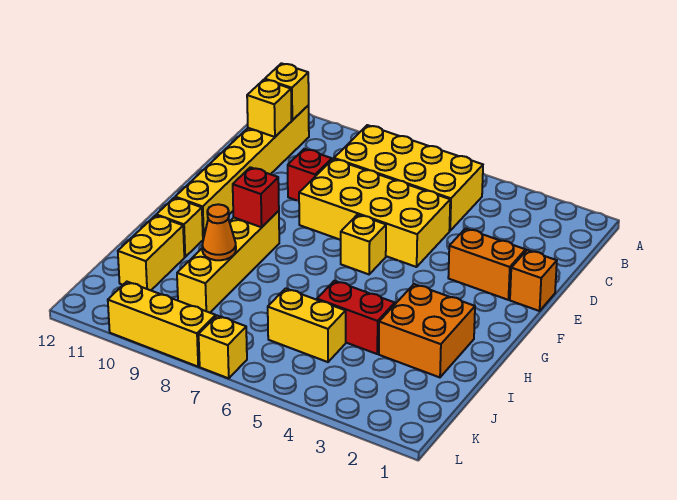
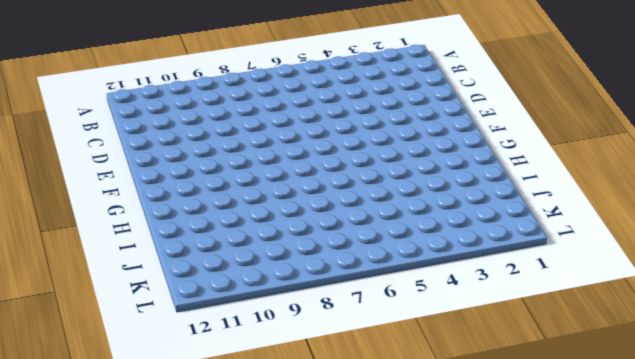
none -> yellow brick B5:C8 level 1
none -> yellow brick B11:G11 level 1
none -> yellow brick D5:E8 level 1

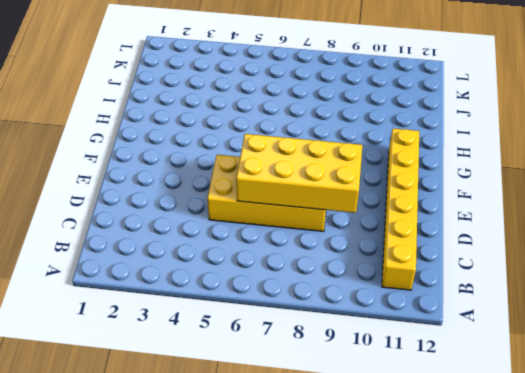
yellow brick D6:E9 level 2 -> yellow brick B5:C8 level 1
none -> red brick D9 level 1
none -> orange brick E1 level 1
none -> orange brick E2:E3 level 1

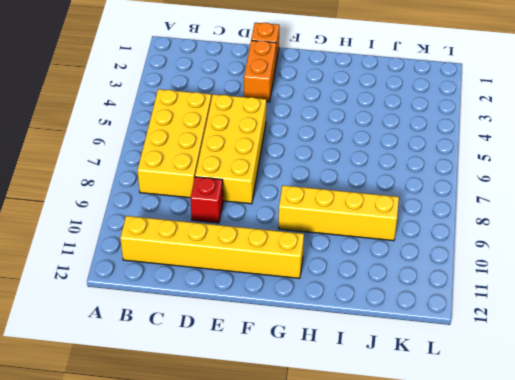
none -> yellow brick F6 level 1
none -> orange brick H2:I3 level 1
none -> yellow brick H11 level 1

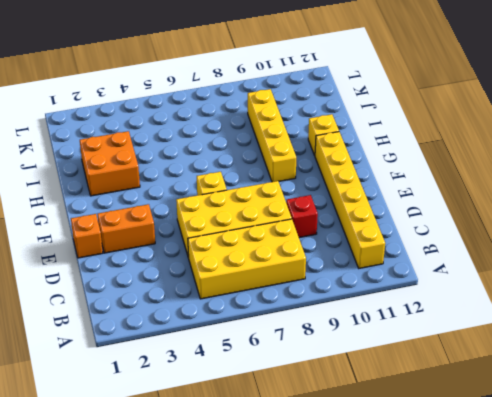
none -> red brick I4:I5 level 1
none -> yellow brick I11:J11 level 1
none -> yellow brick J5:J6 level 1

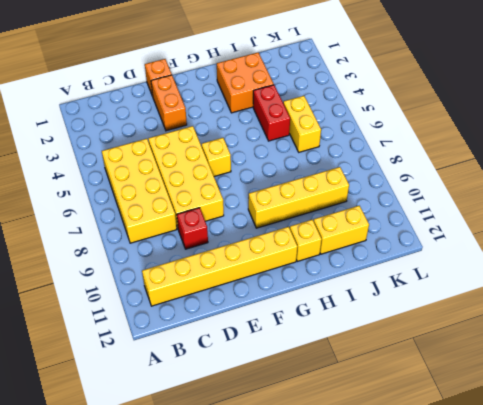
none -> yellow brick L7 level 1
none -> yellow brick L8:L10 level 1
none -> yellow brick B11 level 2

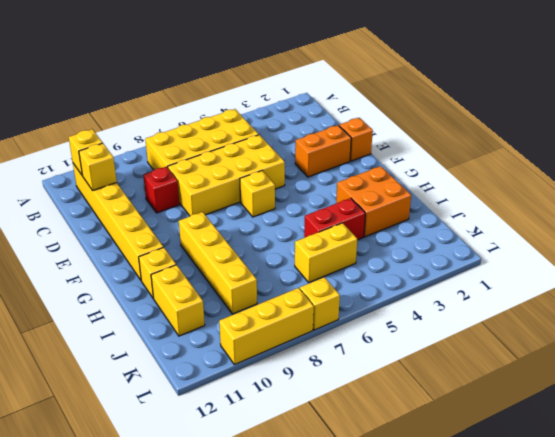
none -> red brick G9 level 2
none -> orange cone I9 level 2

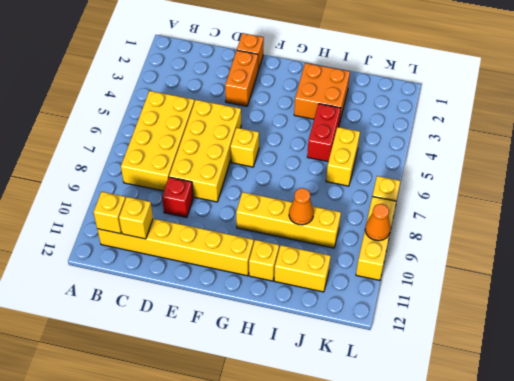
orange cone L9 level 2 -> none
none -> red brick G9 level 2

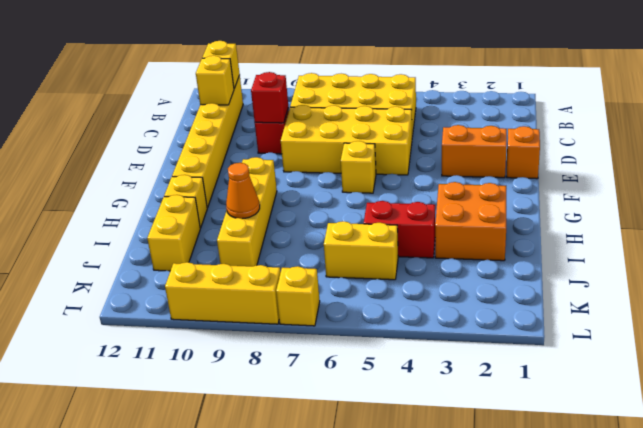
red brick D9 level 2 -> red brick G9 level 2

